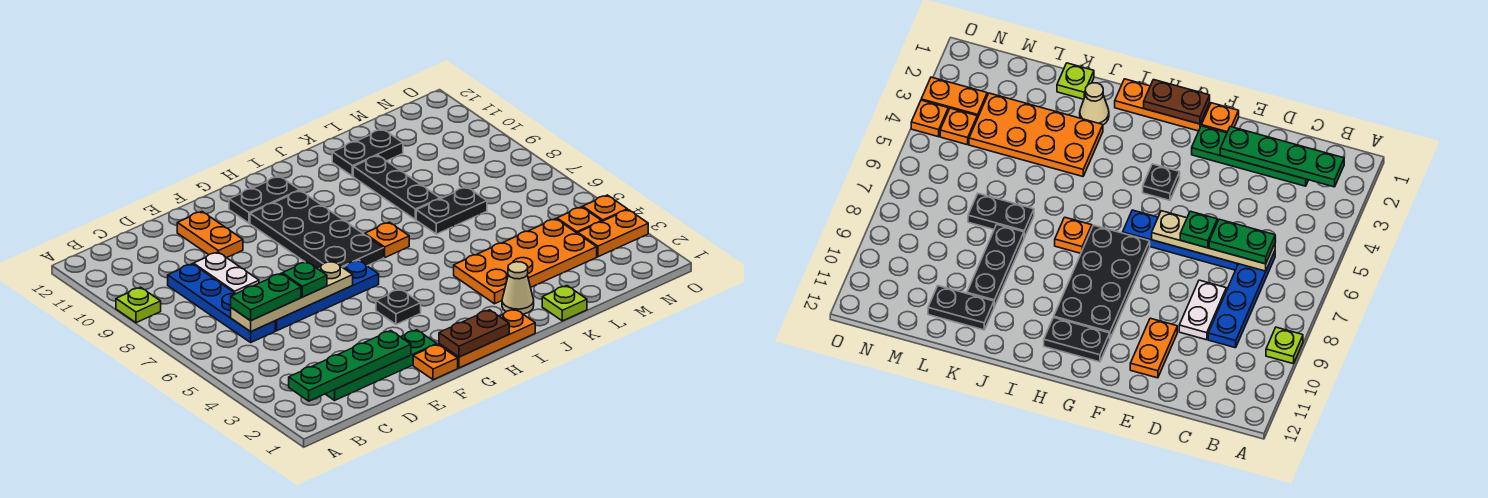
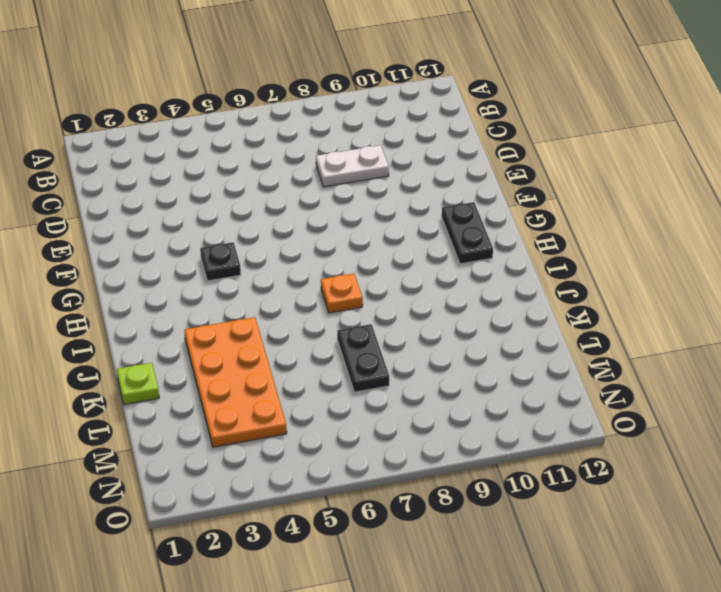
none -> lime plate A9 level 1
none -> green plate C2:F2 level 1
none -> blue plate C6:C9 level 1

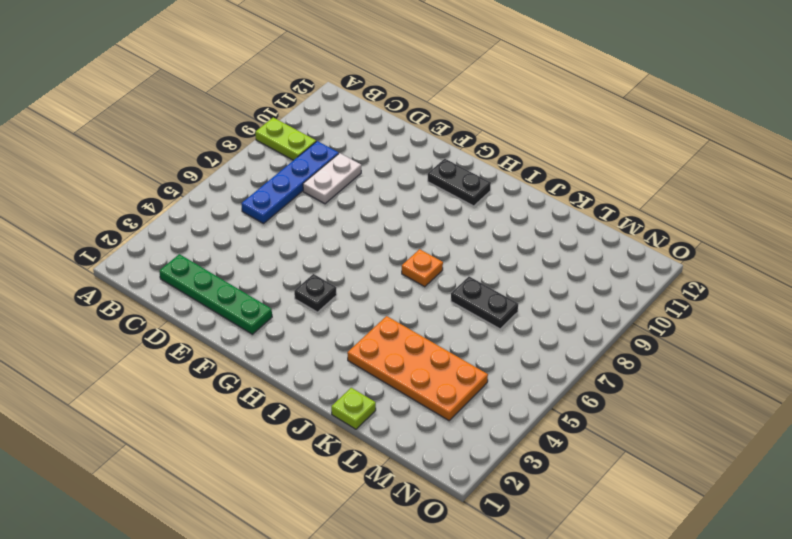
lime plate A9:B9 level 1 -> lime plate A9 level 1
none -> blue plate D6:G6 level 1
none -> orange plate E10:E11 level 1
none -> orange plate F1 level 1

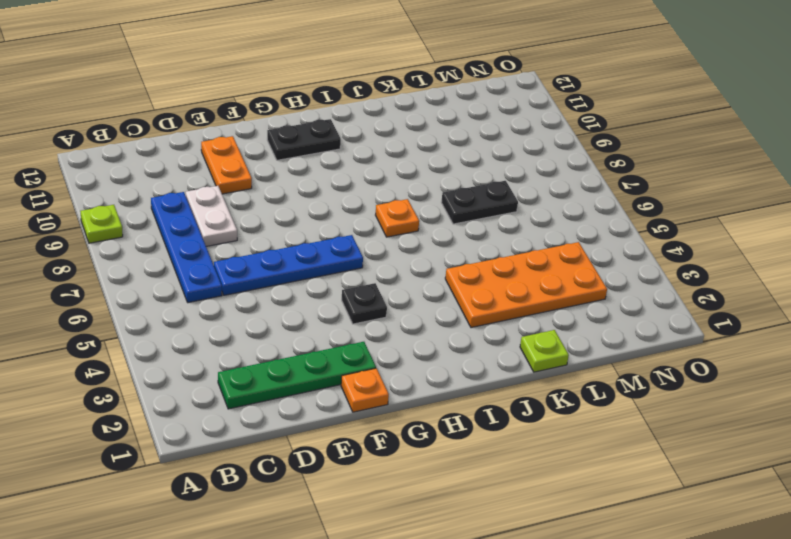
none -> orange plate G1:I1 level 1
none -> black plate G7:H10 level 1
none -> tan cone J2 level 1

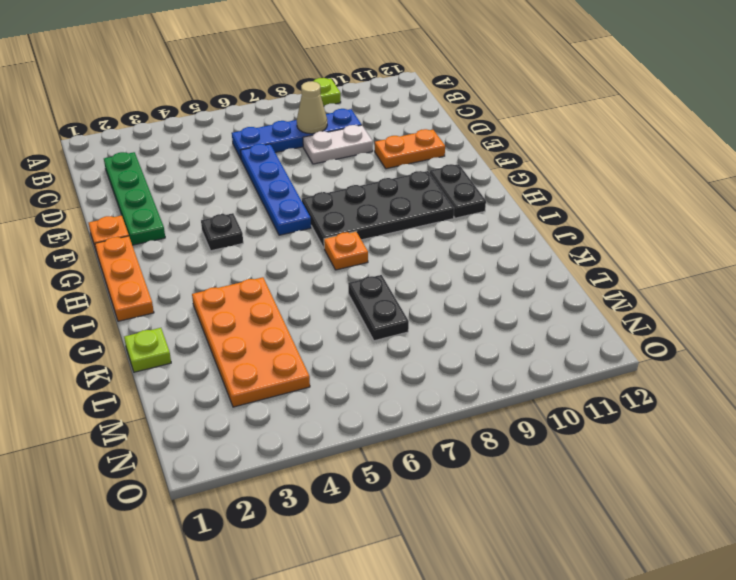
tan cone C8 level 2 -> tan cone J2 level 1
none -> black plate K8:K10 level 1
none -> black plate K11:L11 level 1
none -> orange plate N3:O3 level 1

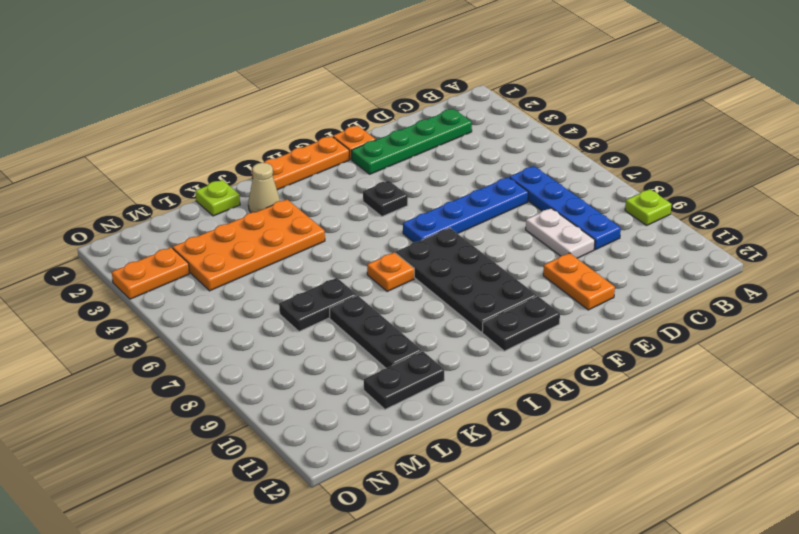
none -> orange plate N4 level 1
none -> orange plate O4 level 1
none -> green plate B2:E2 level 2

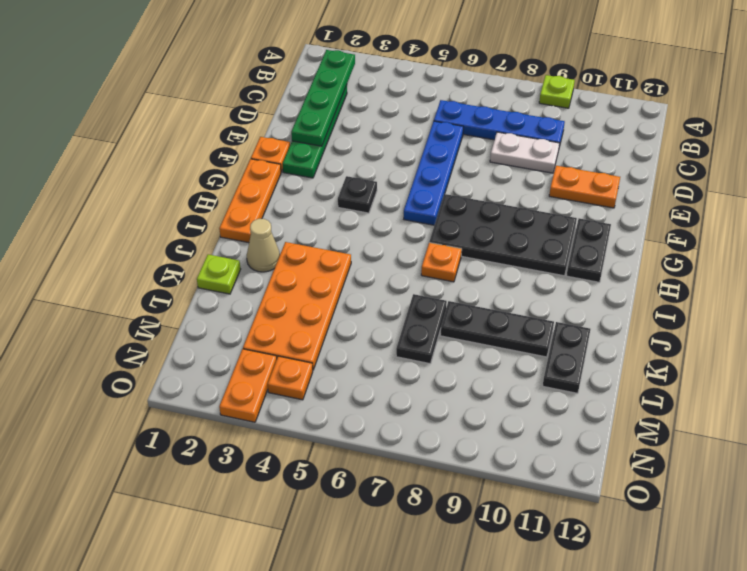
none -> orange plate O4 level 1
none -> tan plate C6:F6 level 2
none -> brown plate G1:H1 level 2

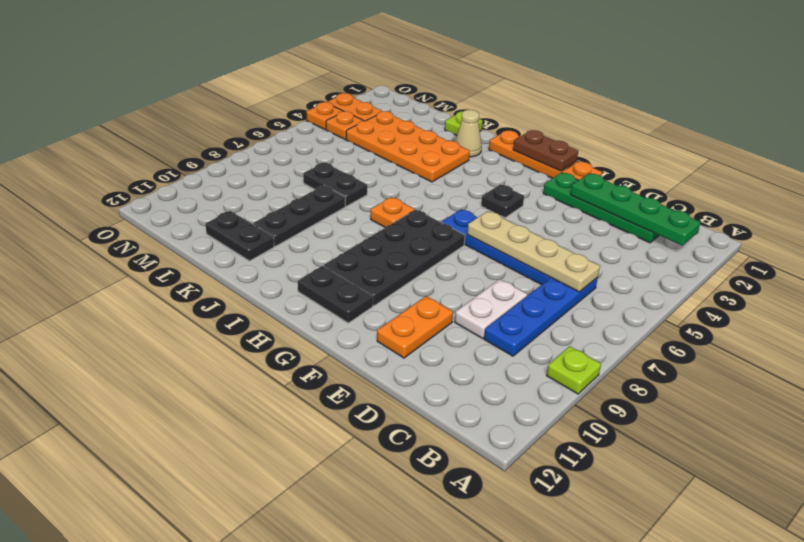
none -> green plate C6:D6 level 3
none -> green plate E6 level 3

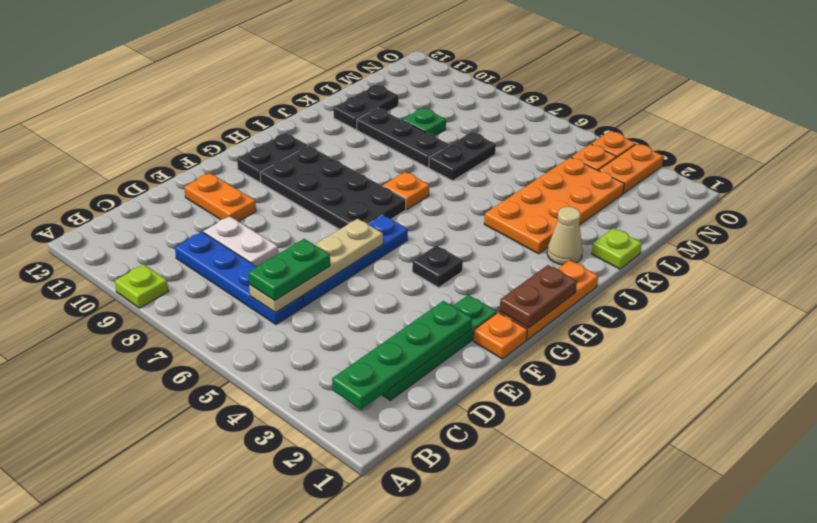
green plate L9 level 1 -> green plate E6 level 3

